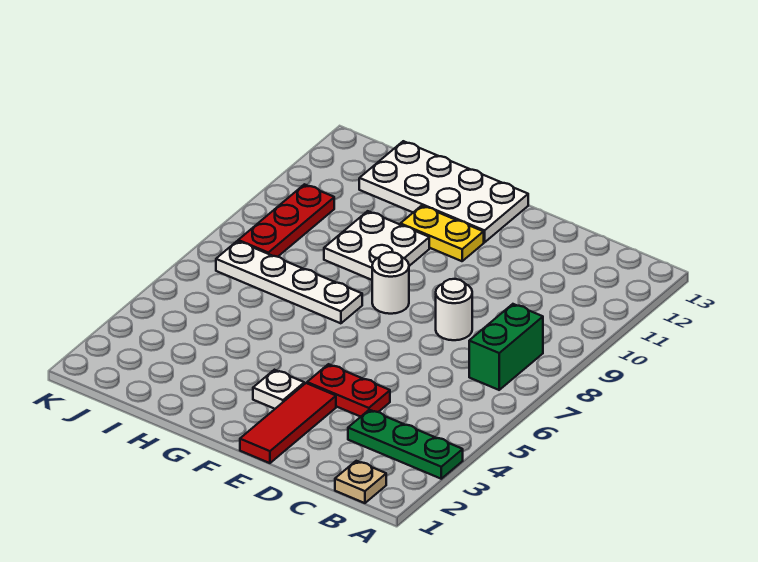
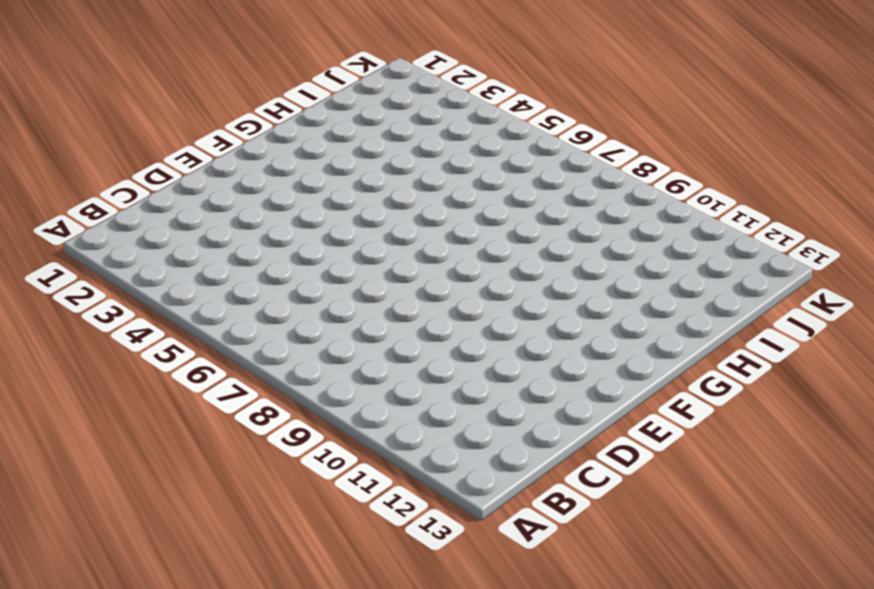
none -> green plate A3:C3 level 1
none -> tan plate B1 level 1
none -> green brick B7:B8 level 1

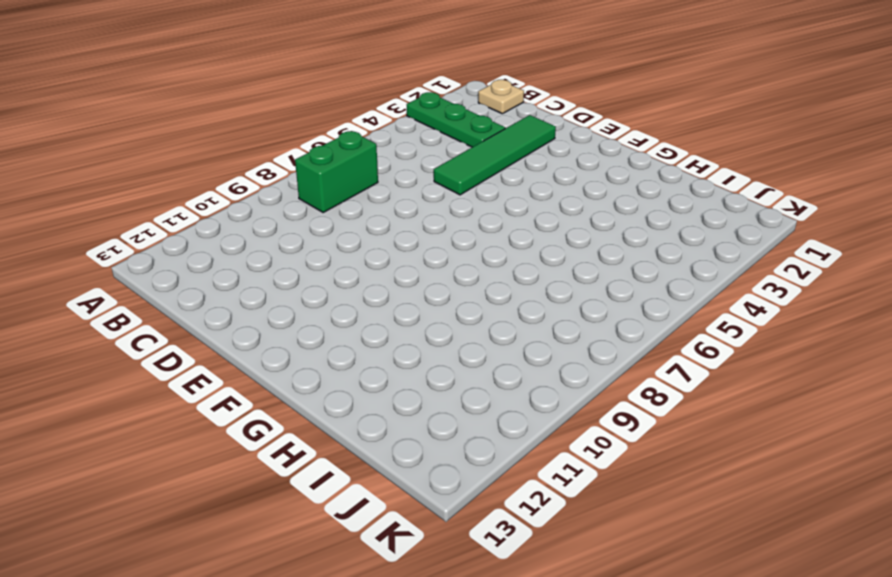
green tile D2:D5 level 1 -> red plate D4:E4 level 1
none -> white round brick D8 level 1
none -> red tile E1:E3 level 1
none -> white plate F3 level 1

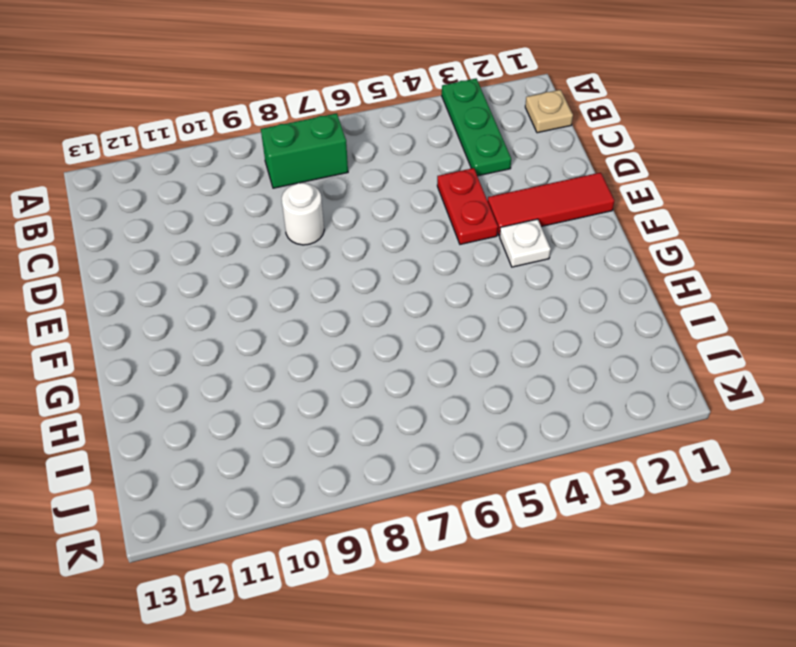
none -> white round brick F8 level 1
none -> yellow plate F11:G11 level 1
none -> white plate F12:I13 level 1

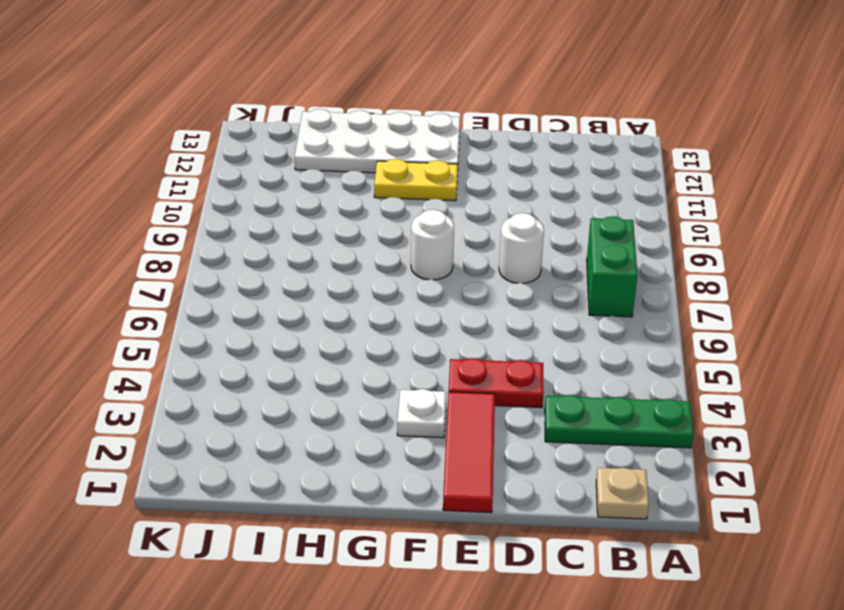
none -> white plate G7:J7 level 1
none -> white plate G9:H10 level 1
none -> red plate J8:J10 level 1

